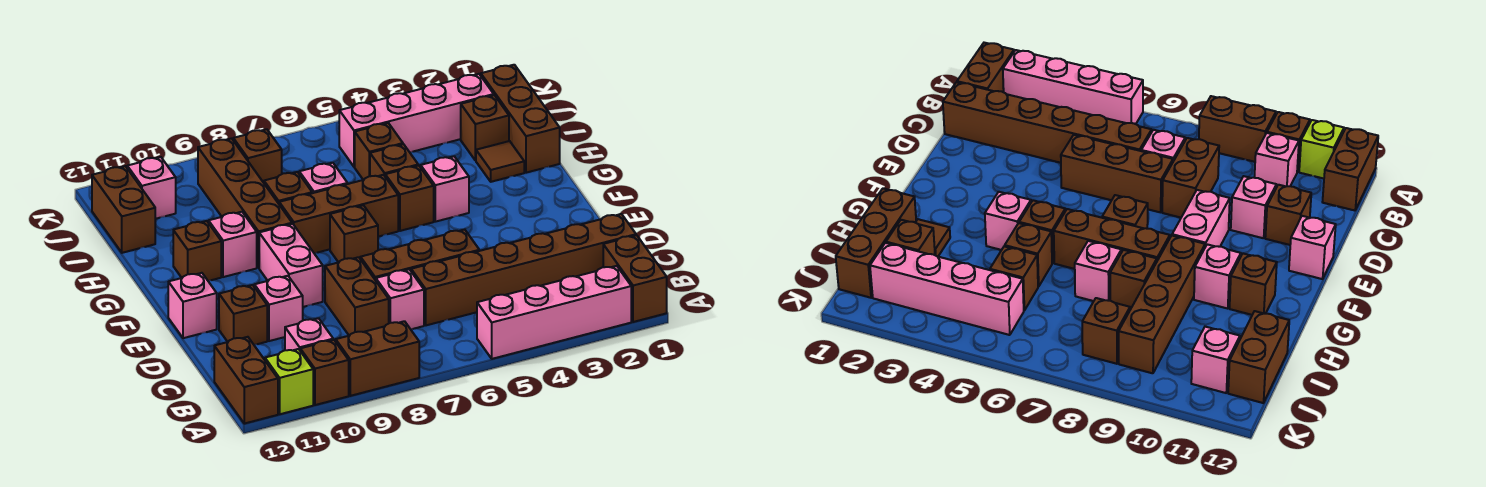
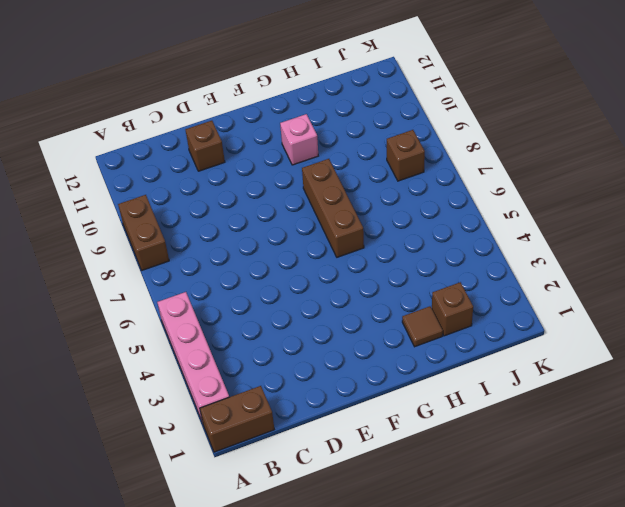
none -> brown brick A10 level 1
none -> lime brick A11 level 1
none -> brown brick A12:B12 level 1
none -> pink brick B10 level 1

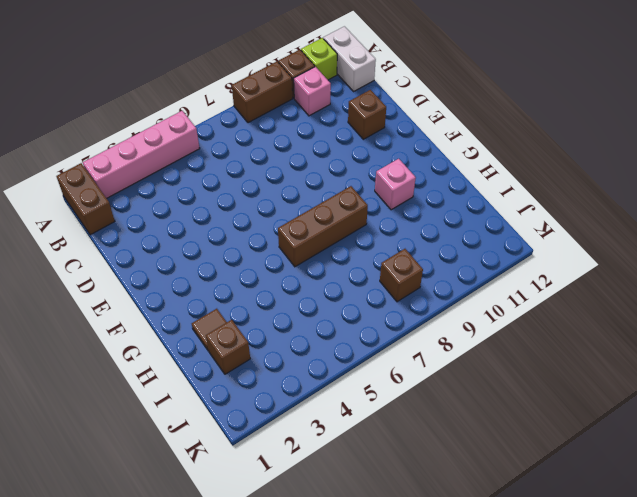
white brick A12:B12 level 1 -> brown brick A12:B12 level 1
none -> brown brick C1:C6 level 1
none -> pink brick C7 level 1
none -> brown brick C8:D8 level 1
none -> brown brick D5:D7 level 1

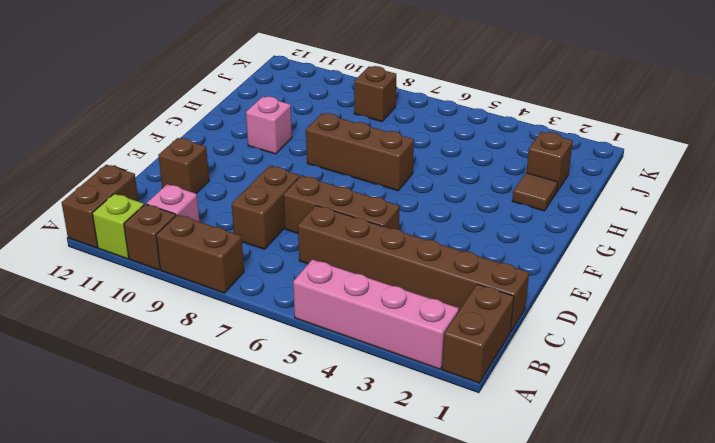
none -> pink brick C7 level 1
none -> pink brick D10 level 1
none -> pink brick E9:F9 level 1
none -> pink brick E12 level 1

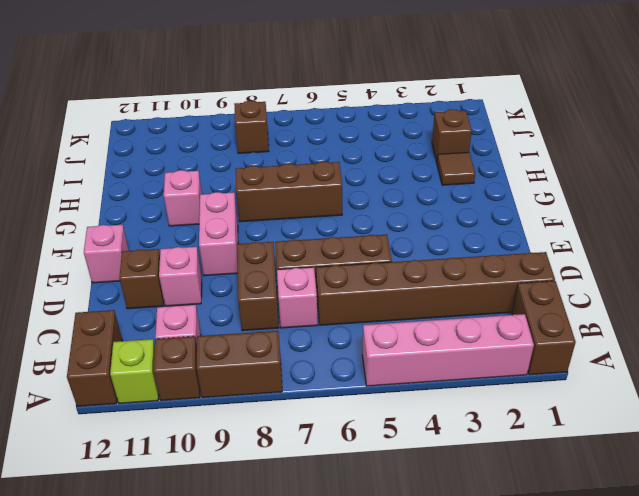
none -> brown brick F7 level 1
none -> pink brick G4 level 1
none -> brown brick G5 level 1
none -> brown brick G9:J9 level 1

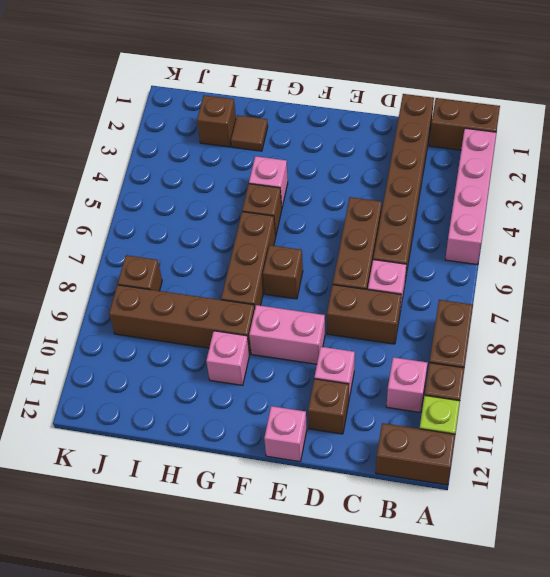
none -> brown brick G11 level 1
none -> brown brick H1:J1 level 1
none -> brown brick H5 level 1
none -> pink brick H7 level 1

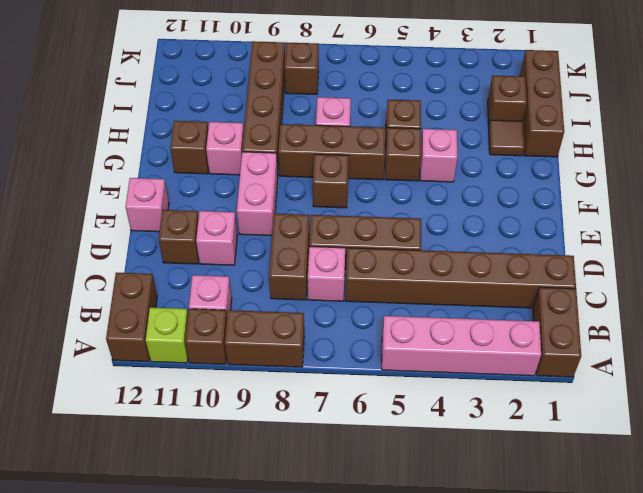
none -> brown brick H8 level 1
none -> brown brick I5 level 1
none -> brown brick I12:J12 level 1
none -> pink brick J2:J5 level 1

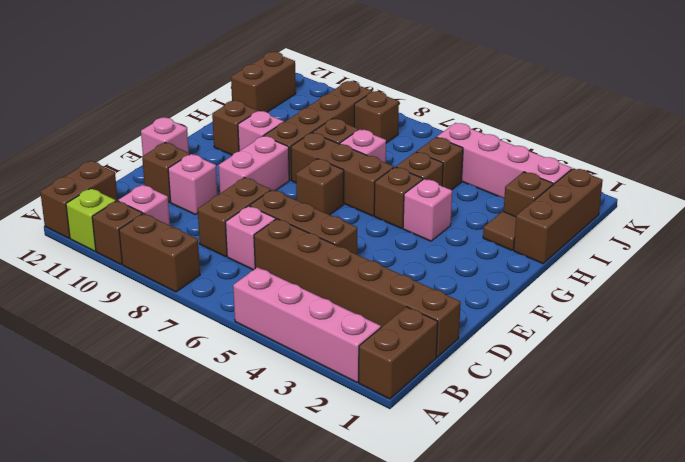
none -> pink brick J11 level 1

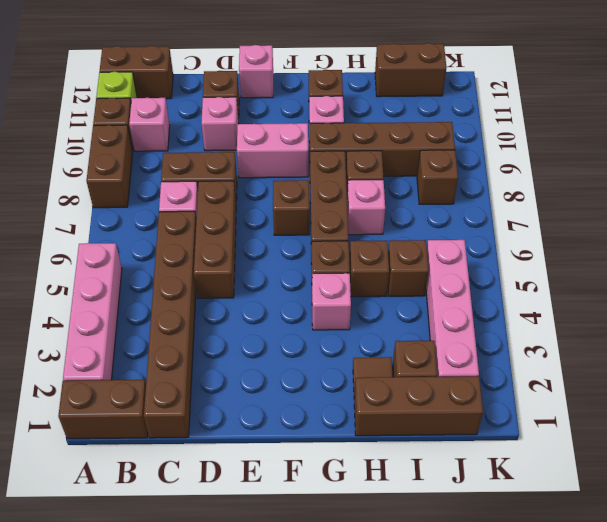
none -> pink brick J11 level 1

